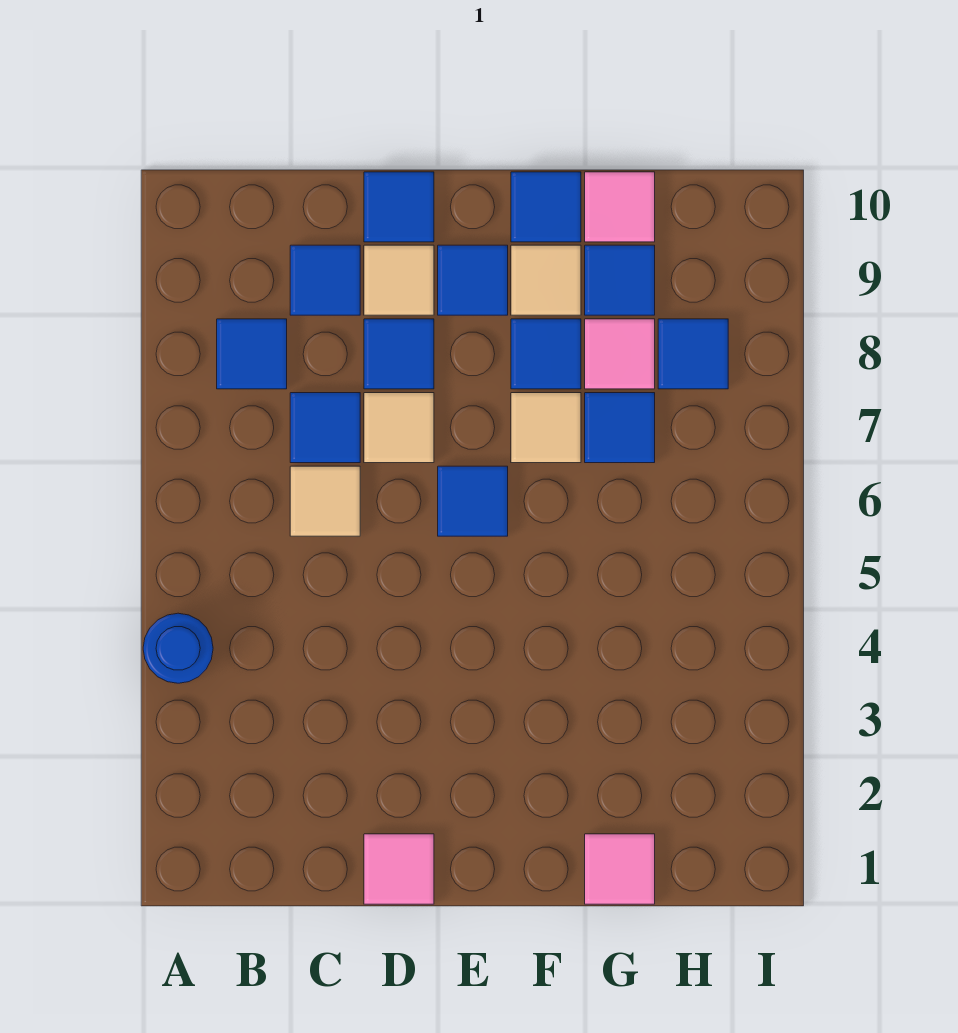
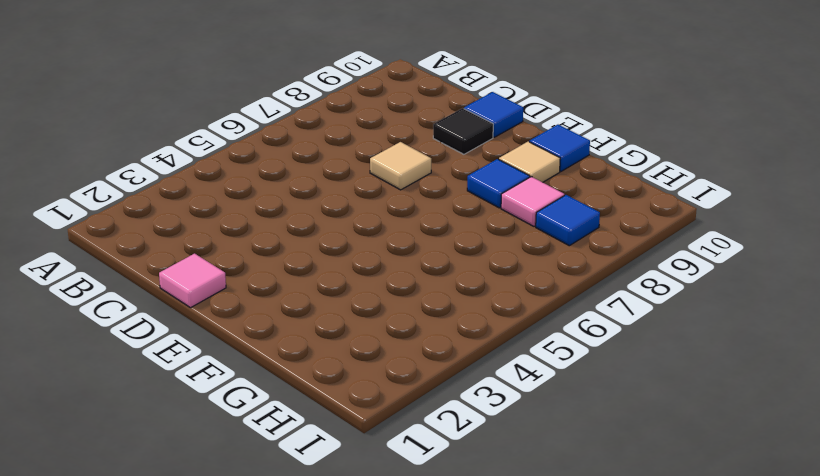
black tile D9 level 1 -> tan tile D9 level 1
none -> blue round brick A4 level 1
none -> blue tile B8 level 1
none -> tan tile C6 level 1

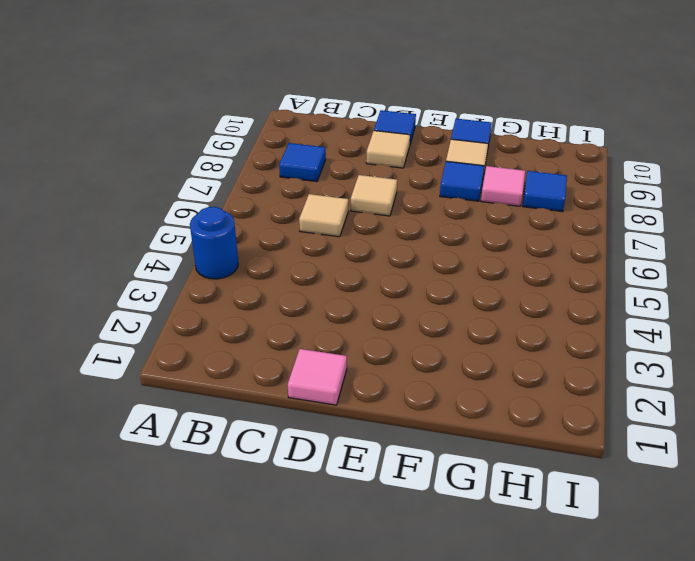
none -> blue tile C7 level 1
none -> blue tile C9 level 1
none -> blue tile D8 level 1

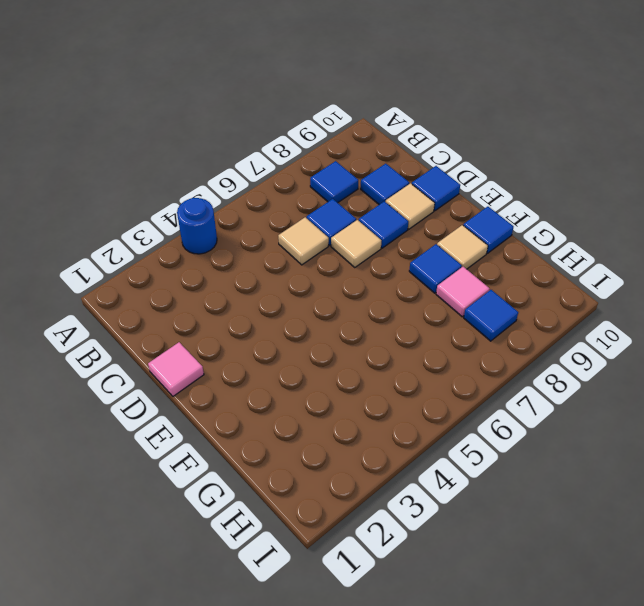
none -> blue tile E6 level 1
none -> blue tile E9 level 1
none -> tan tile F7 level 1

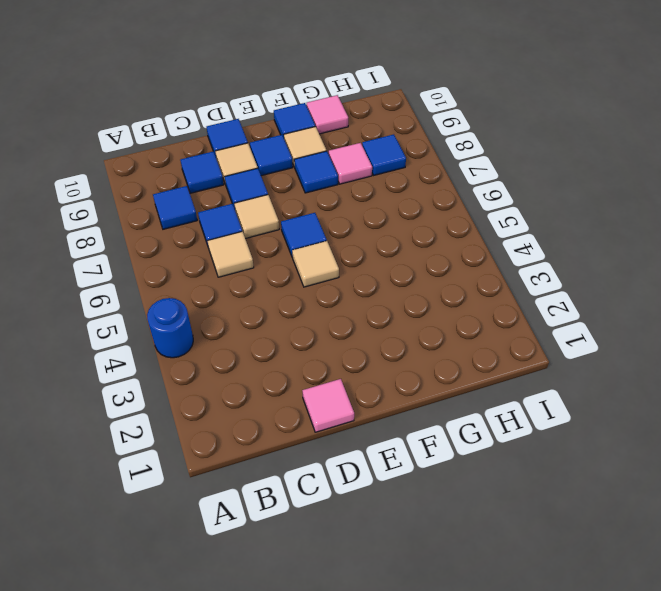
tan tile E5 level 1 -> tan tile F7 level 1
none -> pink tile G1 level 1
none -> blue tile G7 level 1
none -> blue tile G9 level 1

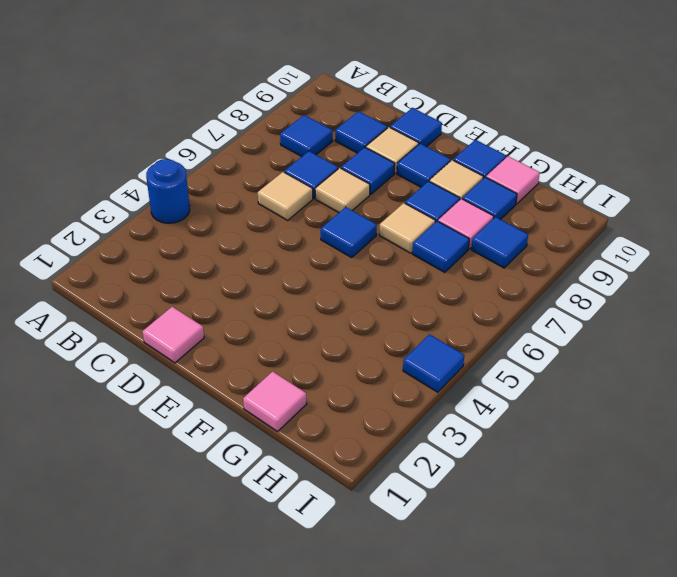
blue tile I4 level 1 -> none

